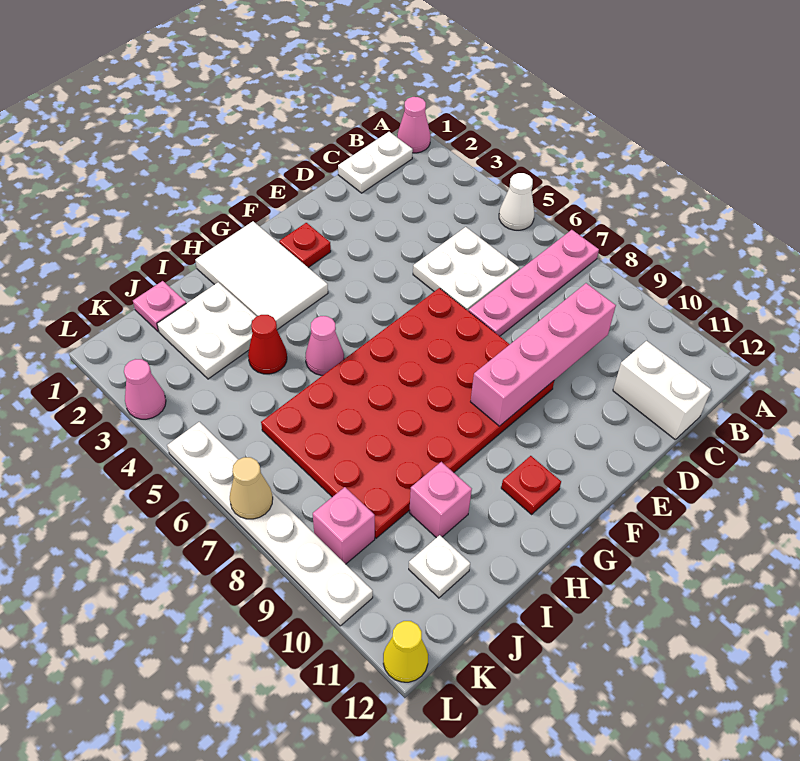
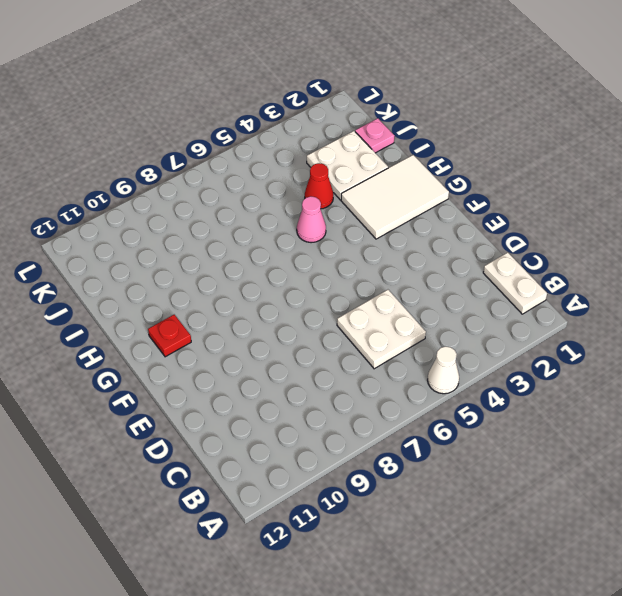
none -> pink cone A1 level 1
none -> pink plate A7:D7 level 1
none -> white brick C11:C12 level 1

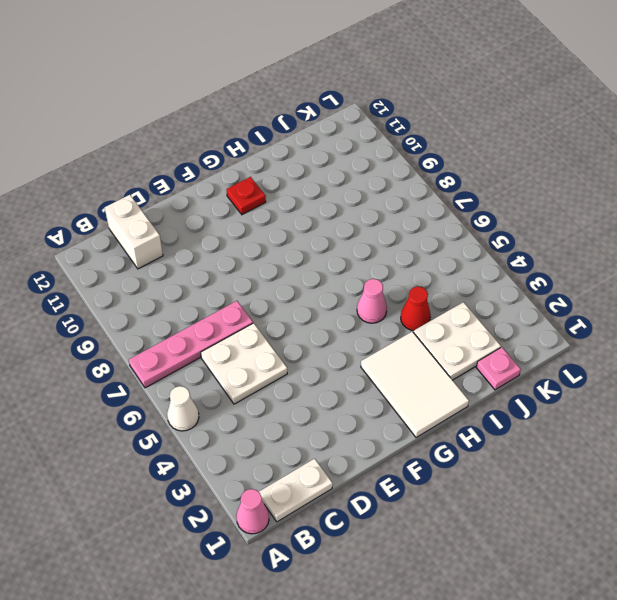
none -> red plate E6:J9 level 1
none -> red plate F2 level 1
none -> pink brick I10 level 1

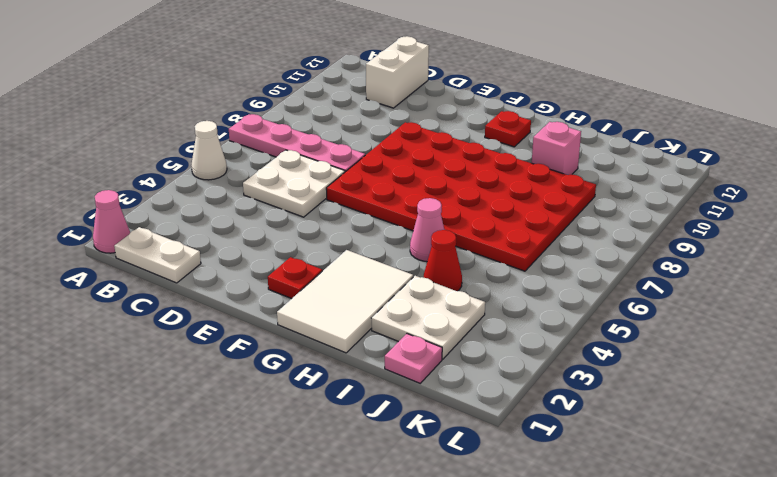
none -> white plate J11 level 1
none -> pink brick K9 level 1
none -> pink cone L3 level 1

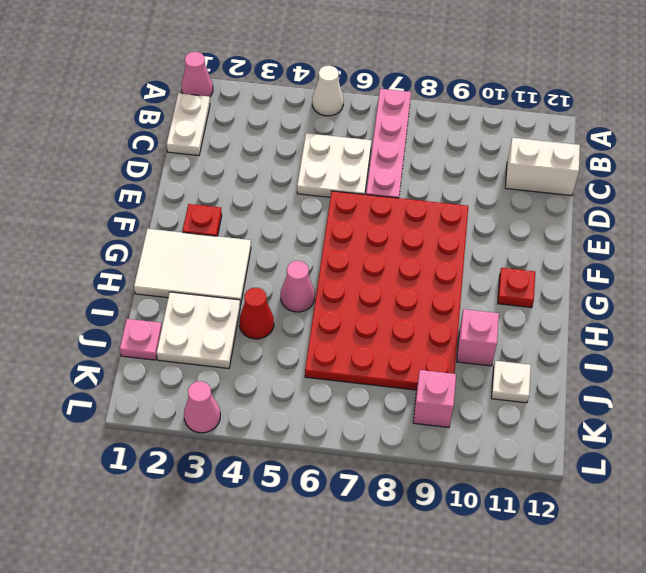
none -> white plate L5:L10 level 1
none -> yellow cone L12 level 1
none -> pink brick C9:F9 level 2

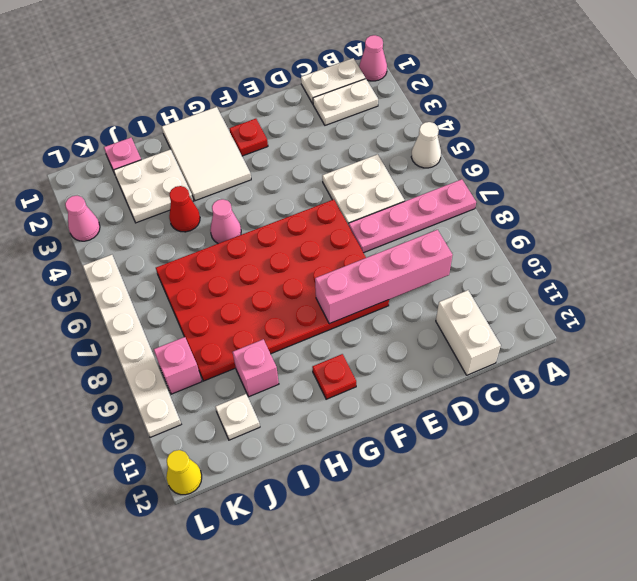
white plate B2:C2 level 1 -> none
none -> tan cone L7 level 2

